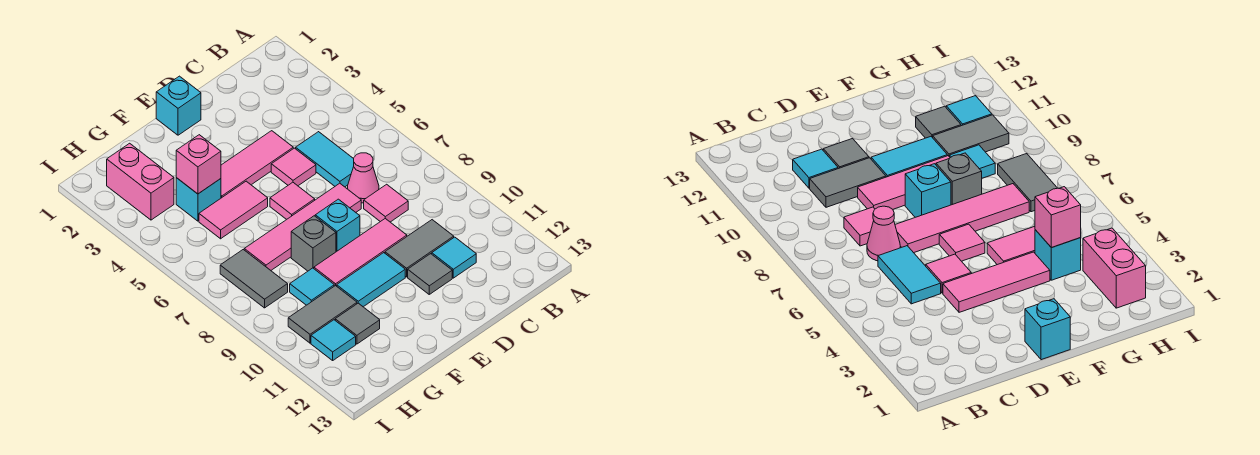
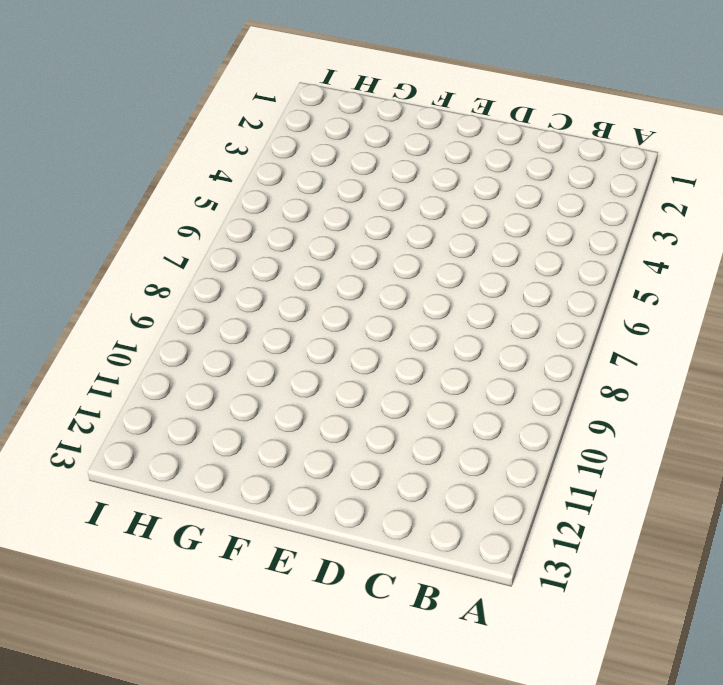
none -> cyan tile C5:C6 level 1
none -> pink cone C7 level 1
none -> pink tile C8 level 1

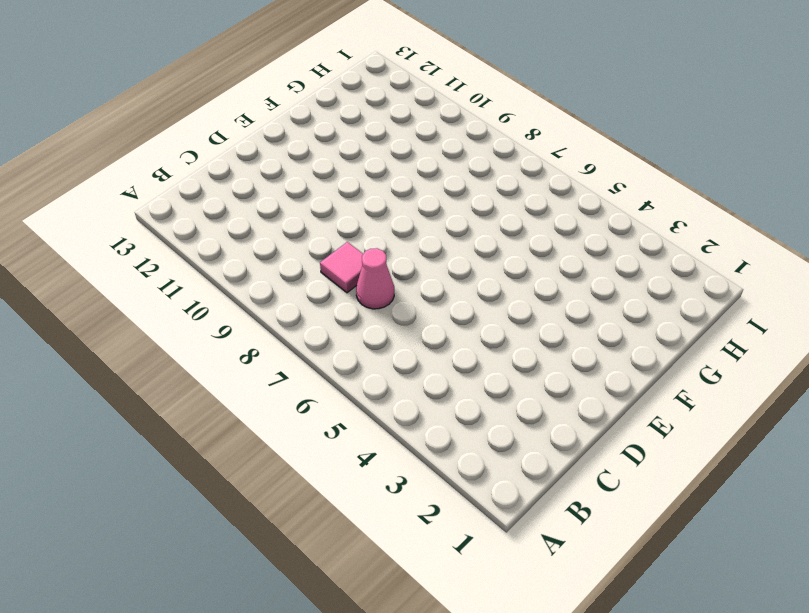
none -> cyan tile C5:C6 level 1
none -> grey tile C10:D10 level 1
none -> cyan tile C11 level 1

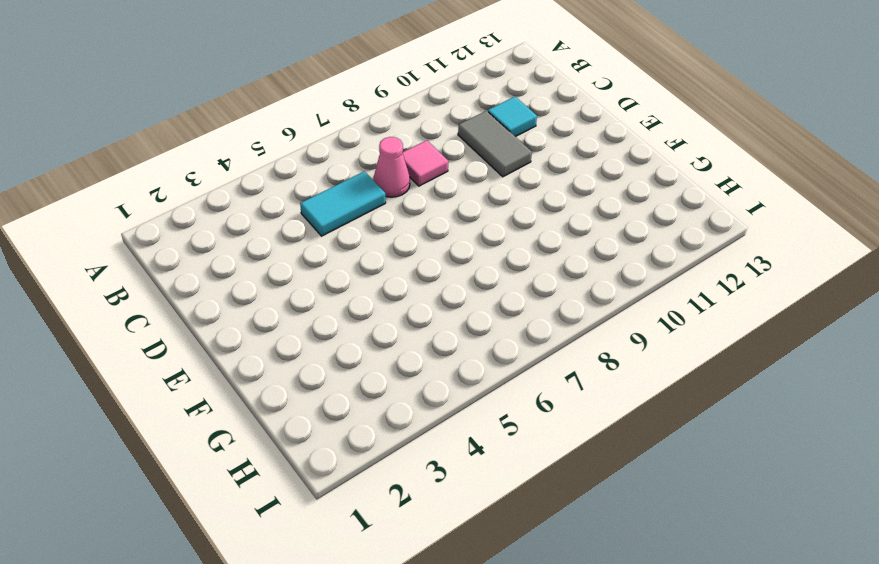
none -> pink tile D4:F4 level 1
none -> pink tile D5 level 1
none -> pink tile D7:G7 level 1

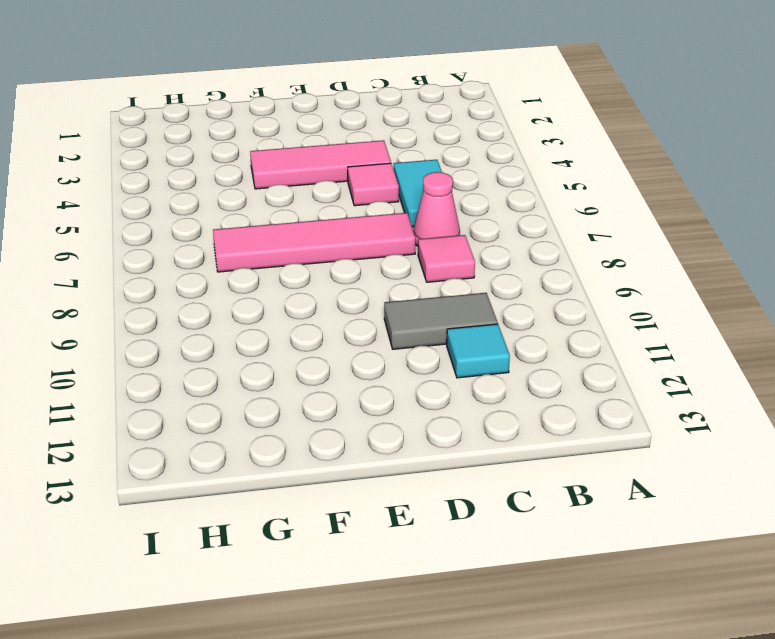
none -> pink tile D9:F9 level 1
none -> grey tile D11 level 1
none -> cyan brick E1 level 1

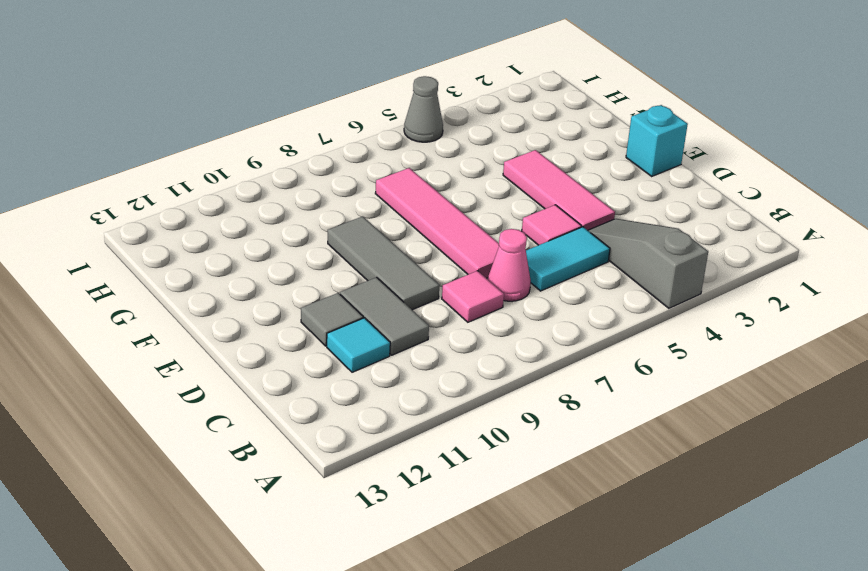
grey slope A4:C4 level 1 top A -> none
grey tile D9:F9 level 1 -> pink tile D9:F9 level 1
grey cone I5 level 1 -> none
none -> pink tile E6 level 1
none -> cyan brick E8 level 1
none -> cyan tile E10:F10 level 1

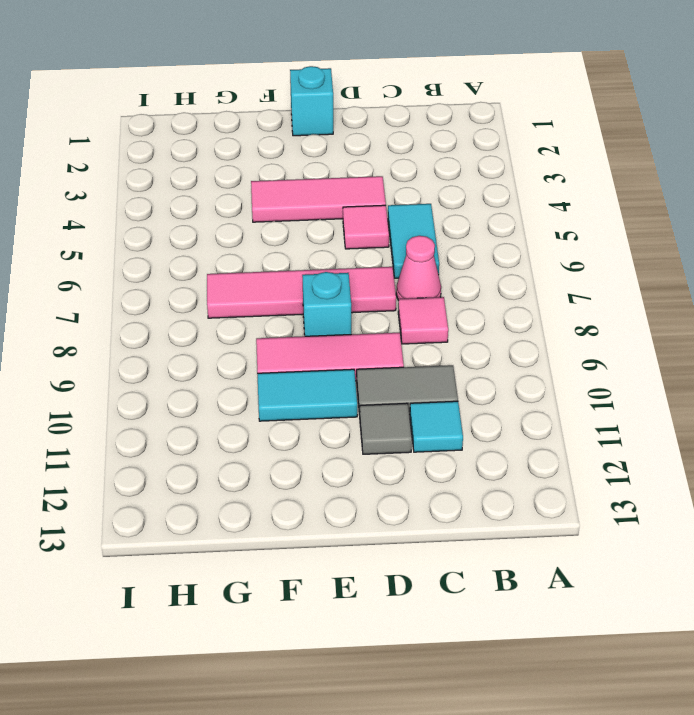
none -> pink tile E6 level 1
none -> pink tile F5:G5 level 1
none -> grey brick F8 level 1

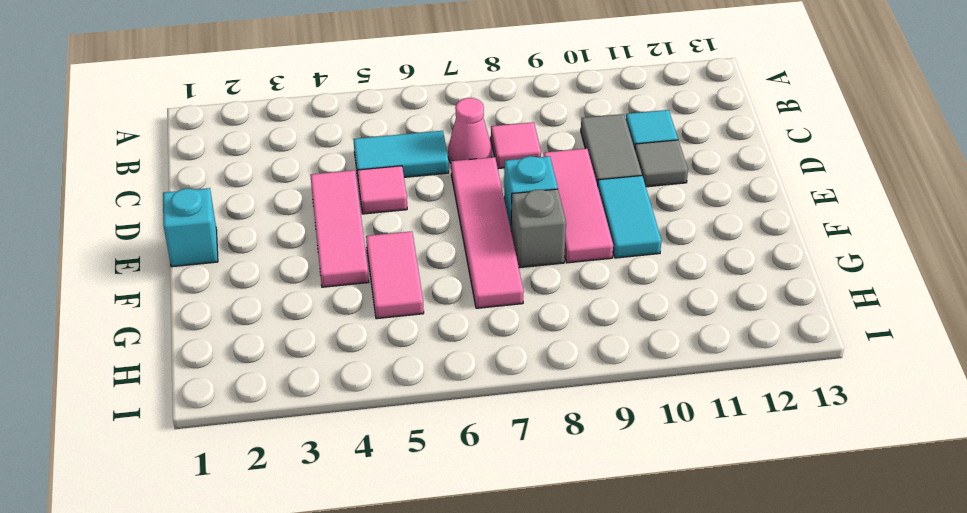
none -> pink tile E6 level 1
none -> cyan brick G4 level 1
none -> cyan tile G9 level 1

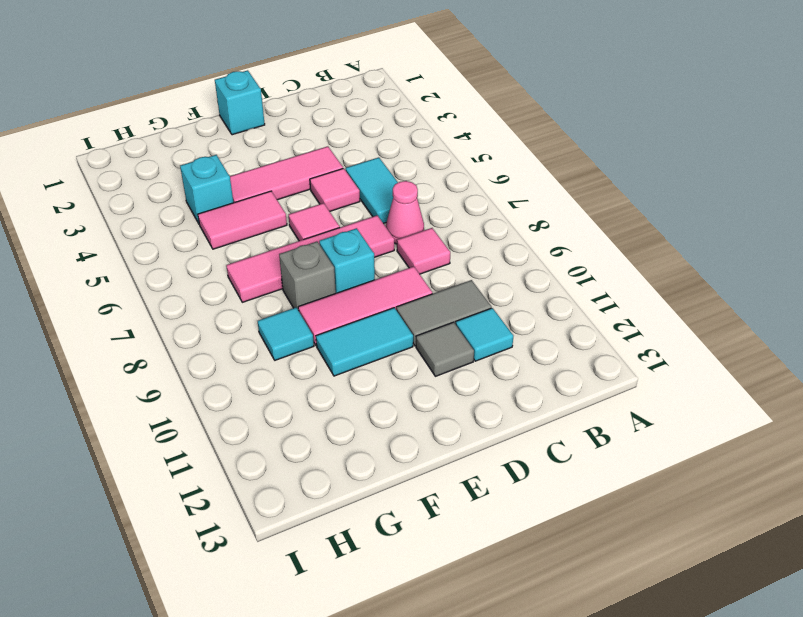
none -> grey tile G10:H10 level 1
none -> grey tile G11 level 1
none -> pink brick H2:H3 level 1

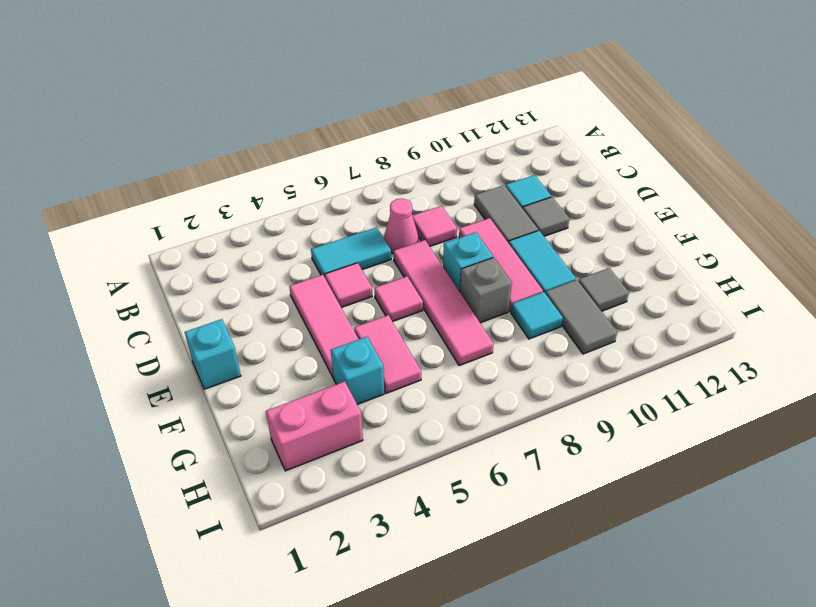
none -> grey tile H7:H8 level 1
none -> cyan tile H11 level 1
none -> pink brick G4 level 2

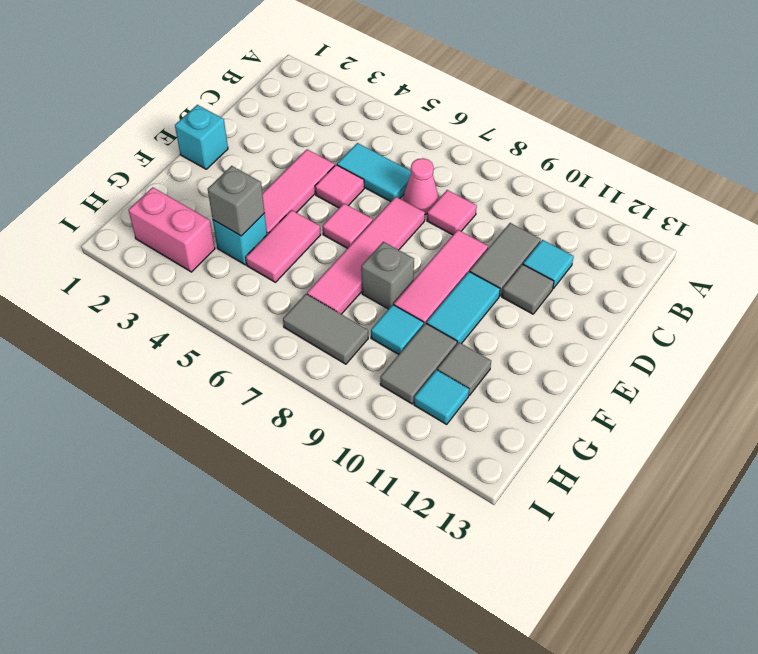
grey brick G4 level 2 -> pink brick G4 level 2
none -> cyan brick E8 level 1

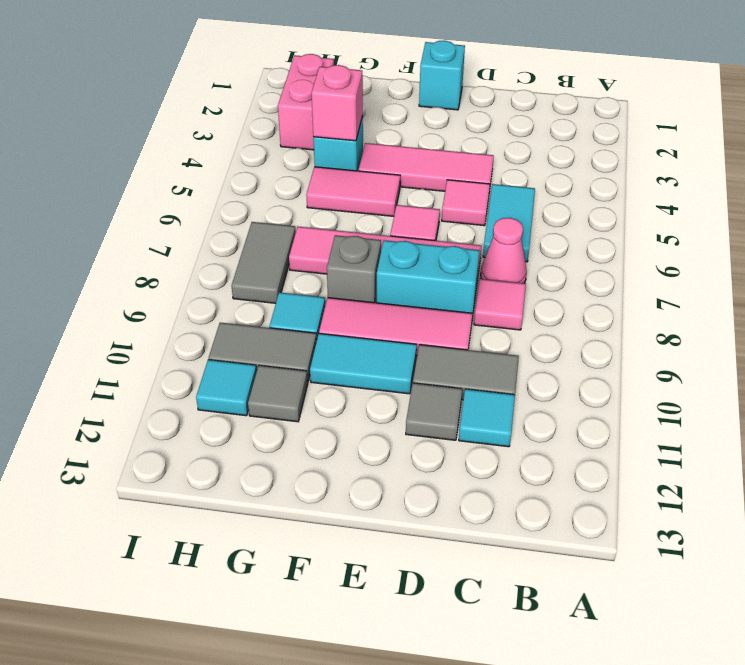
cyan brick D8:E8 level 1 -> cyan brick E8 level 1

